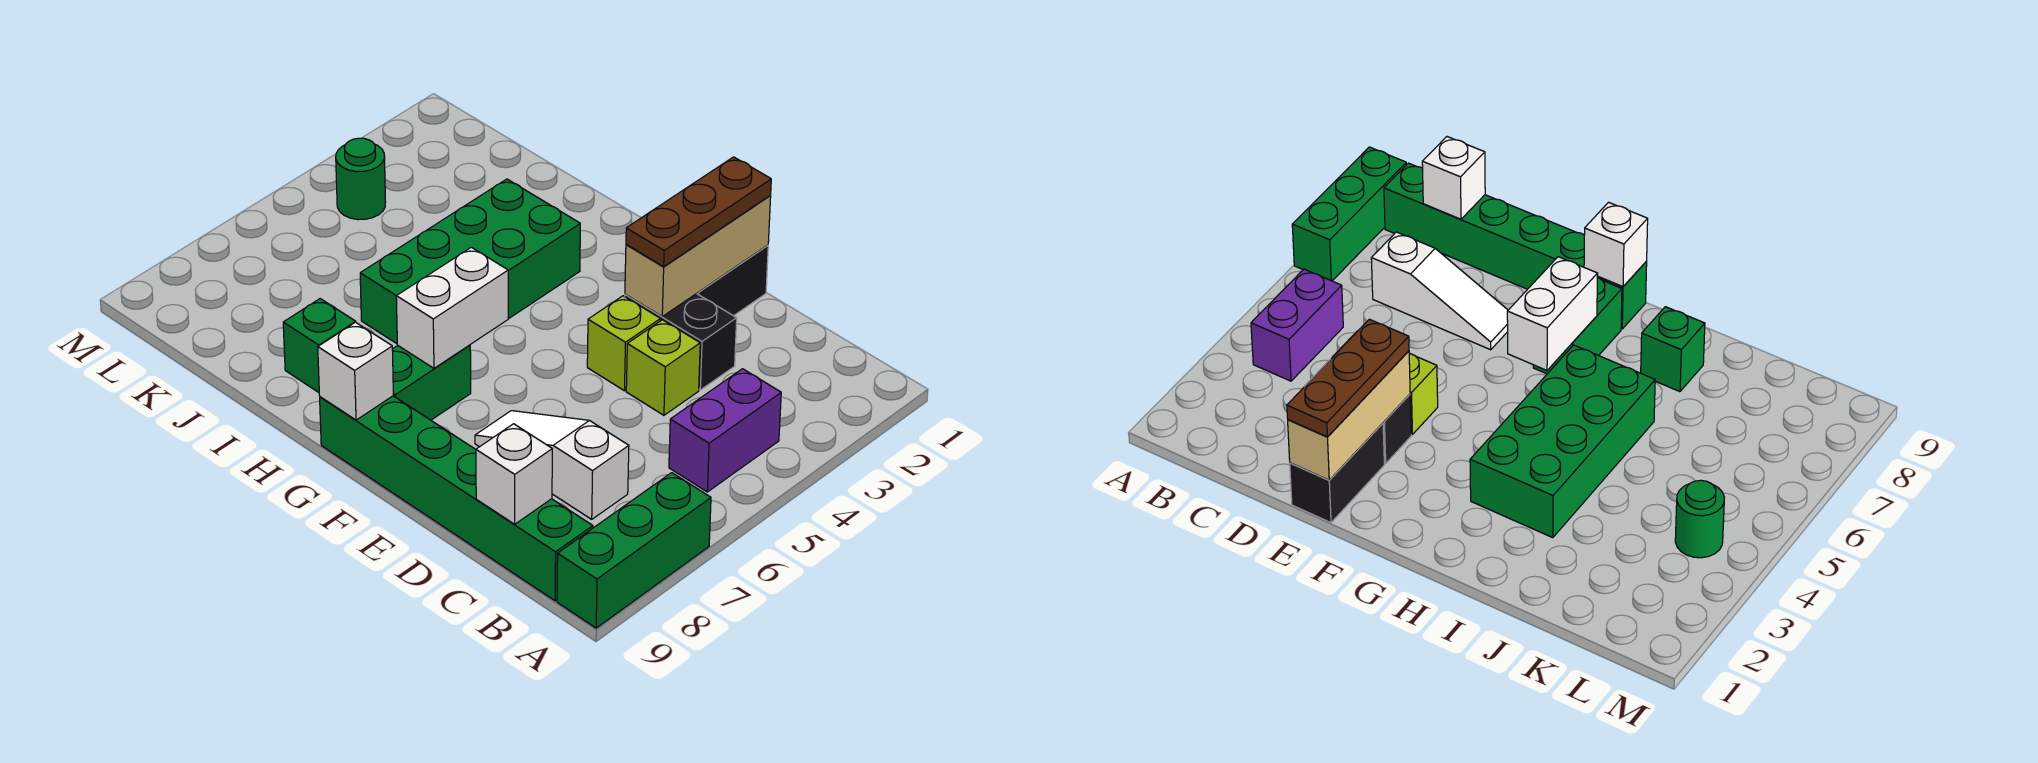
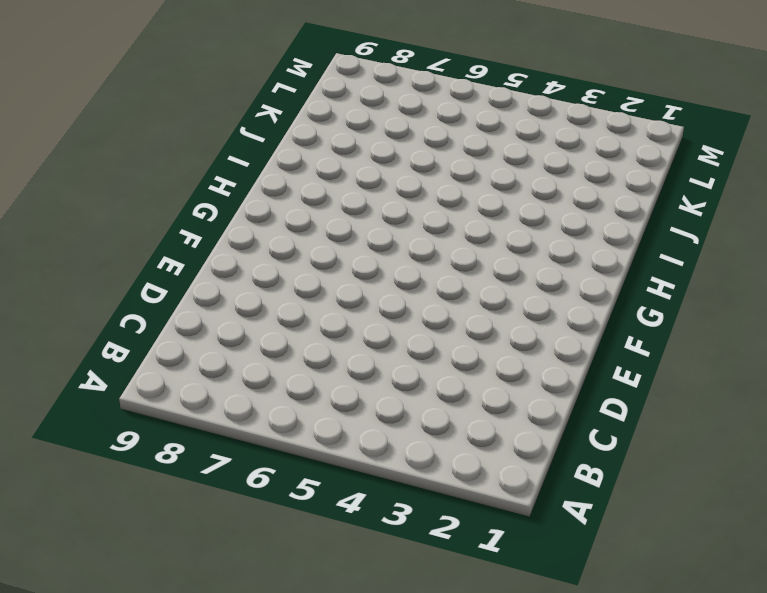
none -> green brick A7:A9 level 1
none -> purple brick B4:B5 level 1
none -> green brick B9:G9 level 1

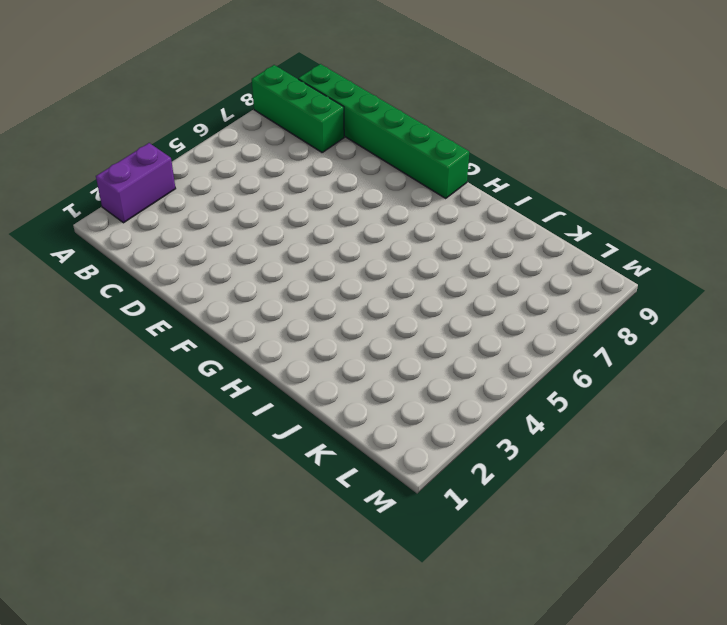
purple brick A2:A3 level 1 -> purple brick B4:B5 level 1
green brick A8:C8 level 1 -> green brick A7:A9 level 1
none -> white slope C7:E7 level 1 top C
none -> black brick D3:E3 level 1
none -> lime brick D4 level 1

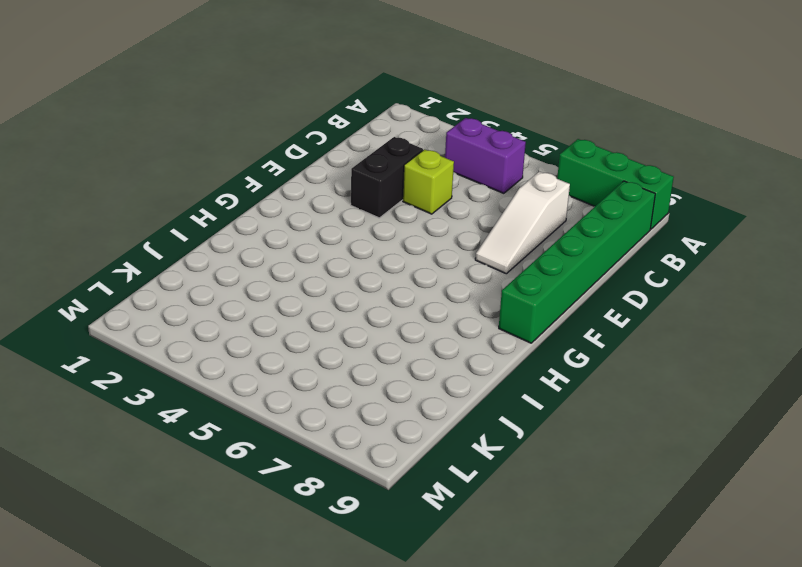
none -> black brick E1:E2 level 1
none -> lime brick E4 level 1
none -> green brick G7:G8 level 1

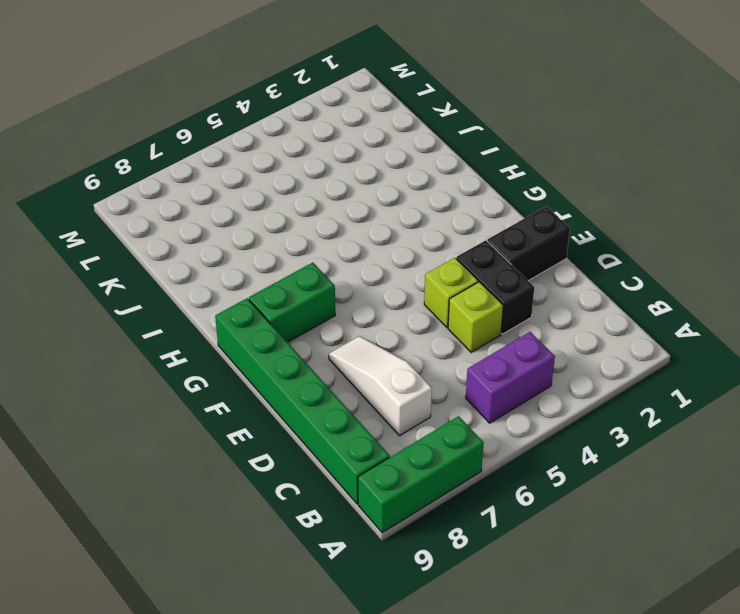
none -> green brick H3:I6 level 1
none -> green brick I8 level 1
none -> green round brick L4 level 1

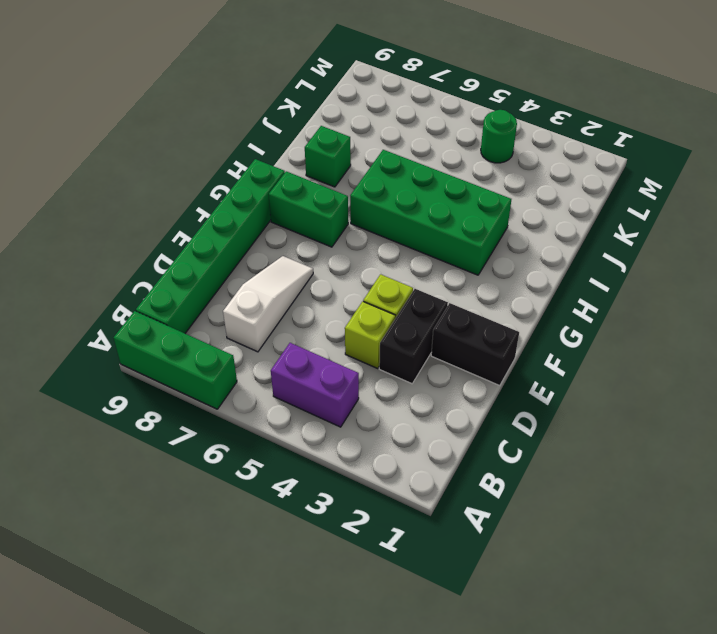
none -> white brick C9 level 2
none -> tan brick E1:E3 level 2
none -> white brick G6:G7 level 2

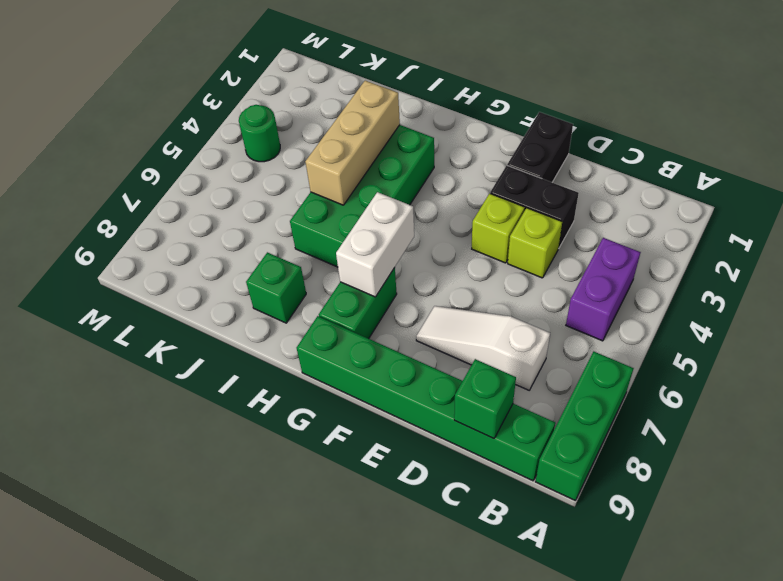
green brick C9 level 2 -> white brick C9 level 2
tan brick I3:I5 level 2 -> tan brick E1:E3 level 2
none -> white brick G9 level 2
none -> brown plate E1:E3 level 3

